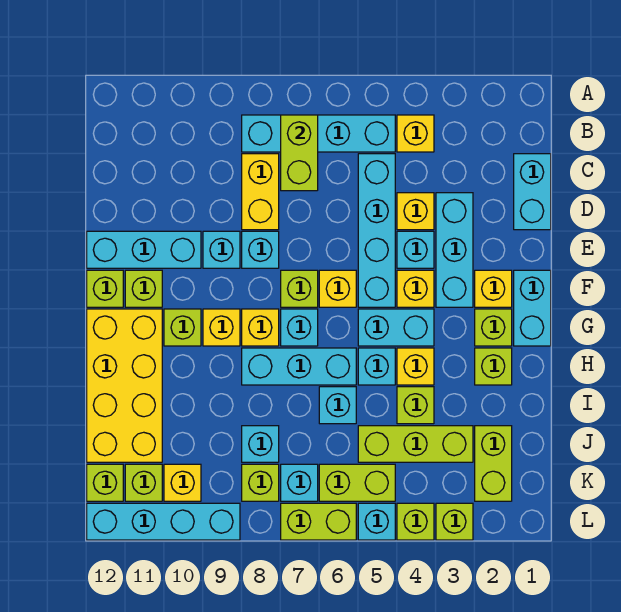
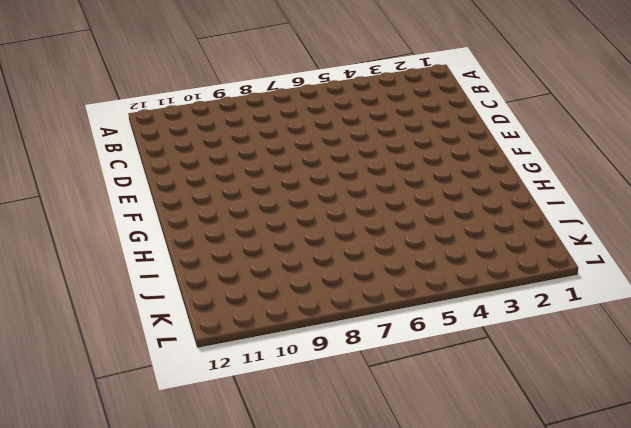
none -> yellow brick B4 level 1
none -> cyan brick B5:B8 level 1
none -> cyan brick C1:D1 level 1
none -> cyan brick C5:F5 level 1

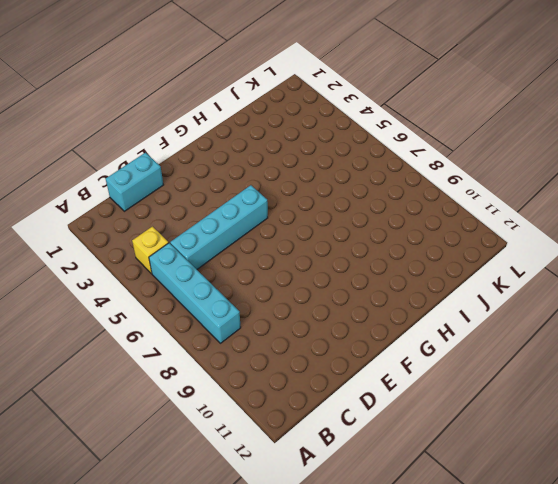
none -> yellow brick C8:D8 level 1
none -> cyan brick D3:F3 level 1
none -> yellow brick D4 level 1
none -> cyan brick E4 level 1

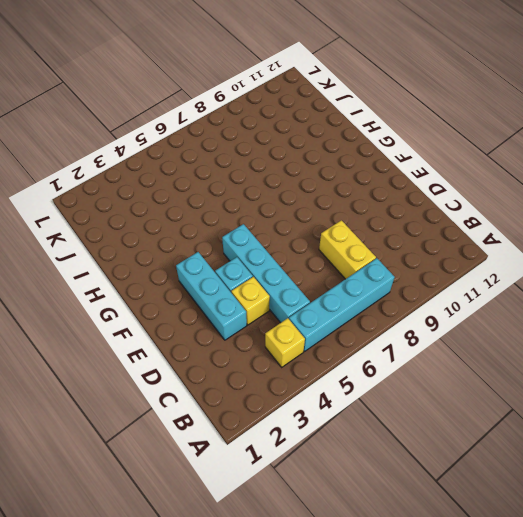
none -> cyan brick C1:D1 level 1
none -> cyan brick E8 level 1
none -> cyan brick E9 level 1
none -> cyan brick E10:E12 level 1

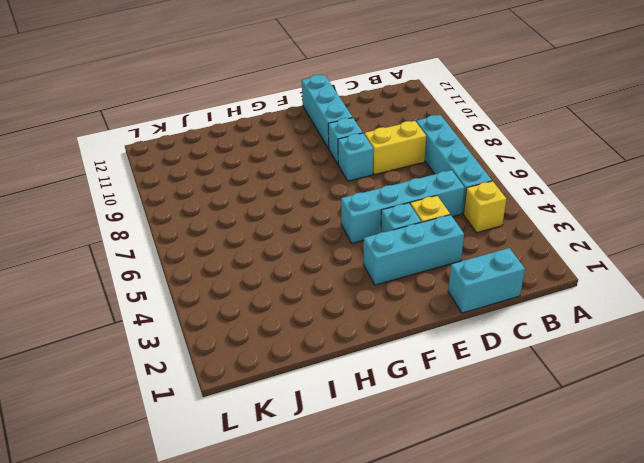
none -> cyan brick F1:G1 level 1
none -> yellow brick F2 level 1
none -> yellow brick F4 level 1
none -> yellow brick F6 level 1

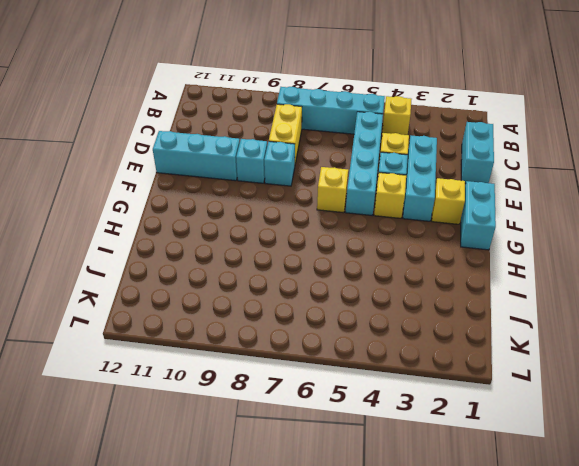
none -> lime brick F7 level 1
none -> lime brick F11 level 1
none -> lime brick F12 level 1
none -> lime brick G2 level 1

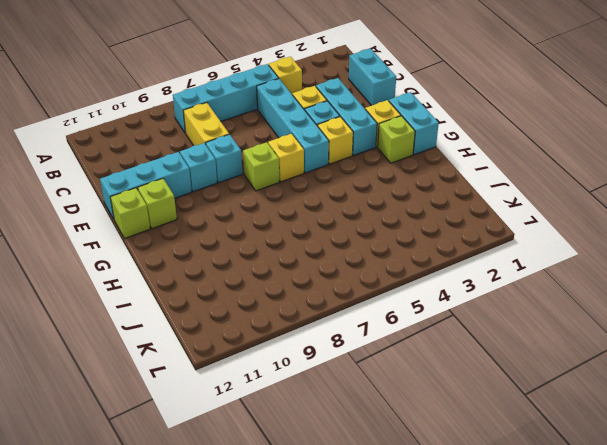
none -> cyan brick G4:G5 level 1
none -> cyan brick G7 level 1
none -> yellow brick G8 level 1
none -> yellow brick G9 level 1

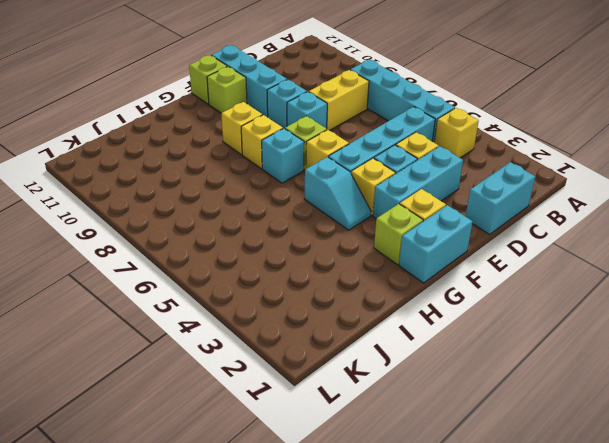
cyan slope G4:G5 level 1 top 5 -> cyan brick G4:G5 level 1
none -> lime brick G10 level 1
none -> yellow brick G11:J12 level 1
none -> lime brick H2 level 1
none -> yellow brick H4 level 1

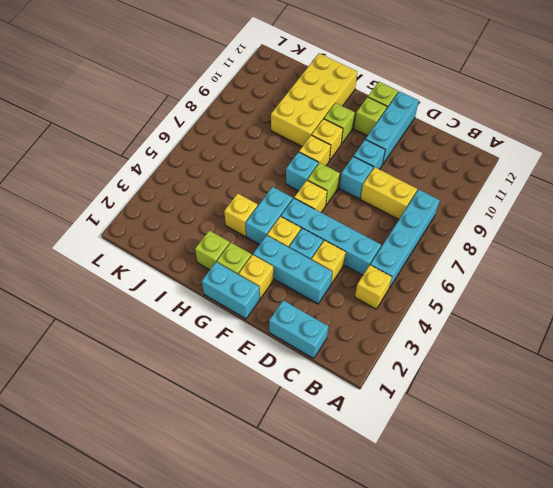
yellow brick H9:I12 level 1 -> yellow brick G11:J12 level 1
none -> cyan brick H5 level 1
none -> cyan brick H6:H8 level 1
none -> lime brick I4 level 1
none -> cyan brick I6 level 1

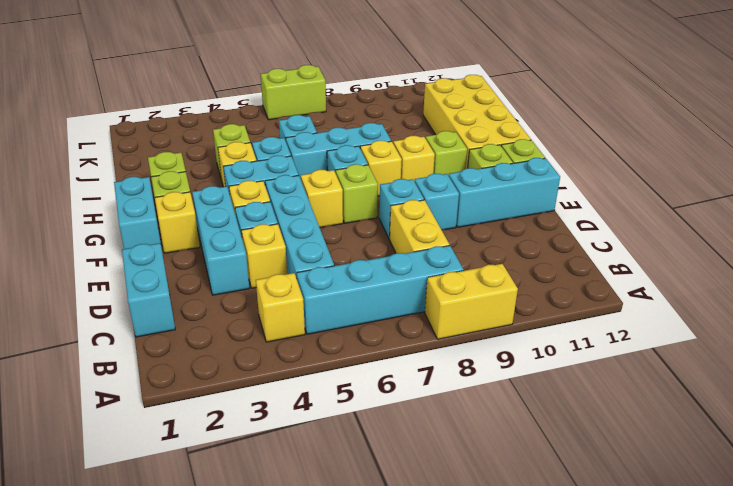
yellow brick A8:A9 level 1 -> none
none -> lime brick J2:K2 level 1
none -> lime brick J3:J5 level 1
none -> cyan brick J8 level 1
none -> lime brick K5:K6 level 1

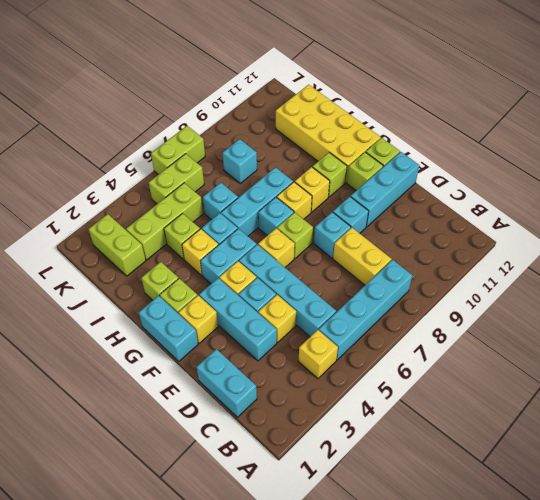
none -> cyan brick K7 level 1
none -> lime brick K8 level 1
none -> yellow brick K10 level 1
none -> lime brick K11 level 1

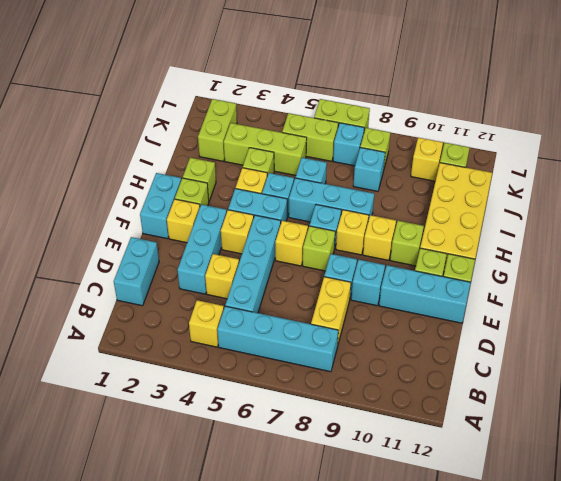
none -> cyan brick E4 level 1
none -> lime brick K12 level 1
none -> lime brick L3 level 1
none -> lime brick L4 level 1

